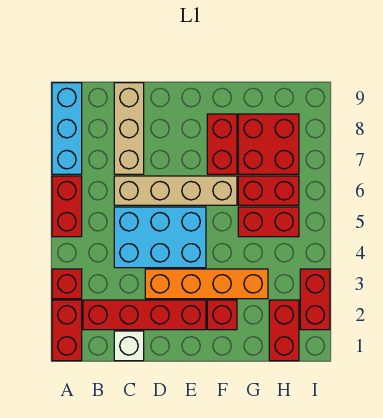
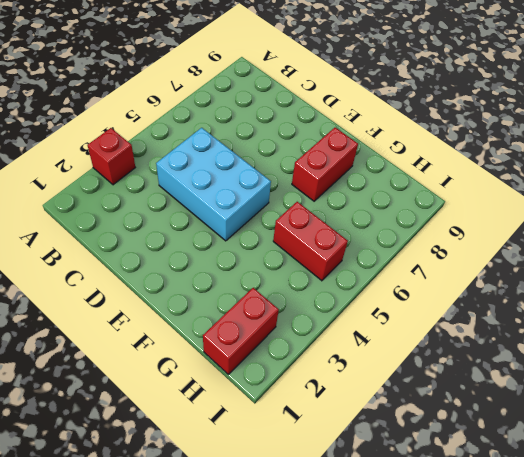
none -> red brick A1:A2 level 1
none -> red brick A5:A6 level 1
none -> cyan brick A7:A9 level 1

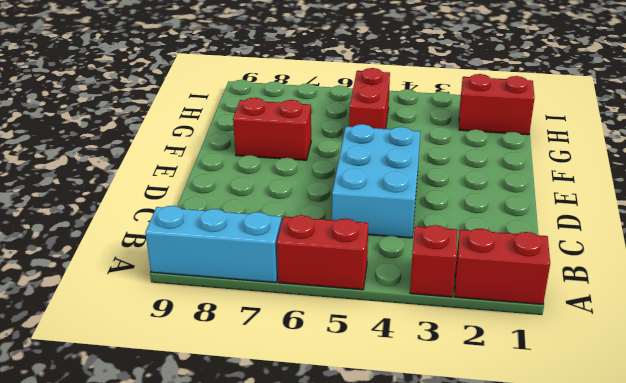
none -> red brick B2:E2 level 1
none -> white brick C1 level 1
none -> tan brick C6:F6 level 1

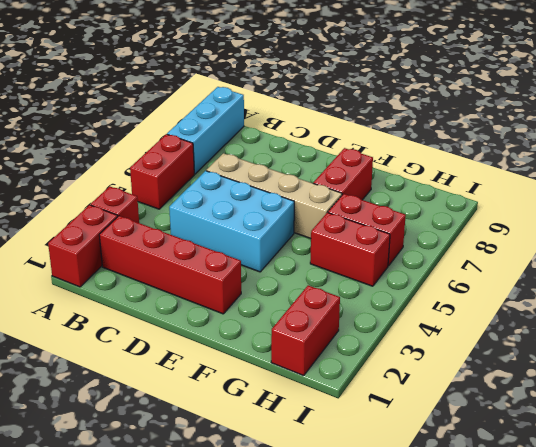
none -> white brick C1 level 1
none -> tan brick C7:C9 level 1
none -> orange brick D3:G3 level 1

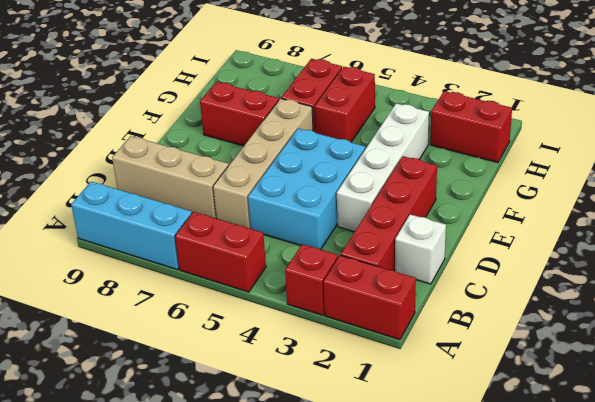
white brick D3:G3 level 1 -> orange brick D3:G3 level 1
none -> red brick F2 level 1
none -> red brick G7:H8 level 1
none -> red brick I2:I3 level 1

